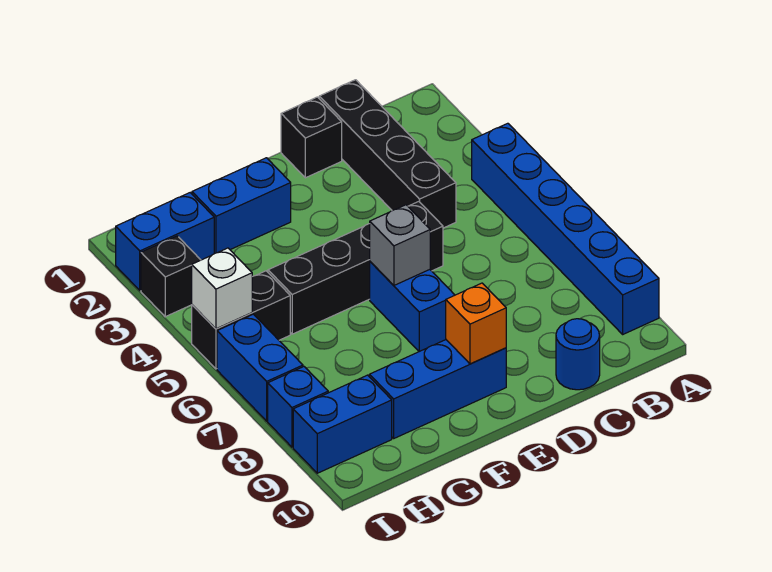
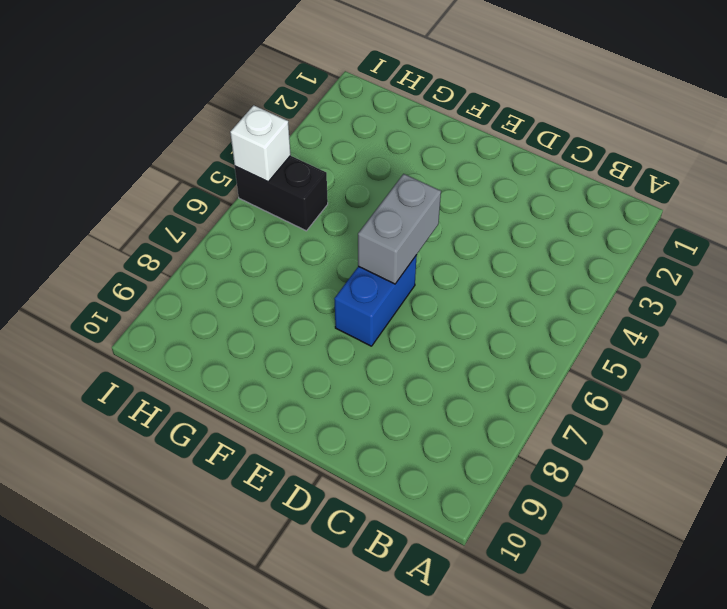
grey brick E5:E6 level 2 -> grey brick E6 level 2
none -> blue brick A4:A9 level 1
none -> black brick C1:C4 level 1
none -> blue round brick C10 level 1

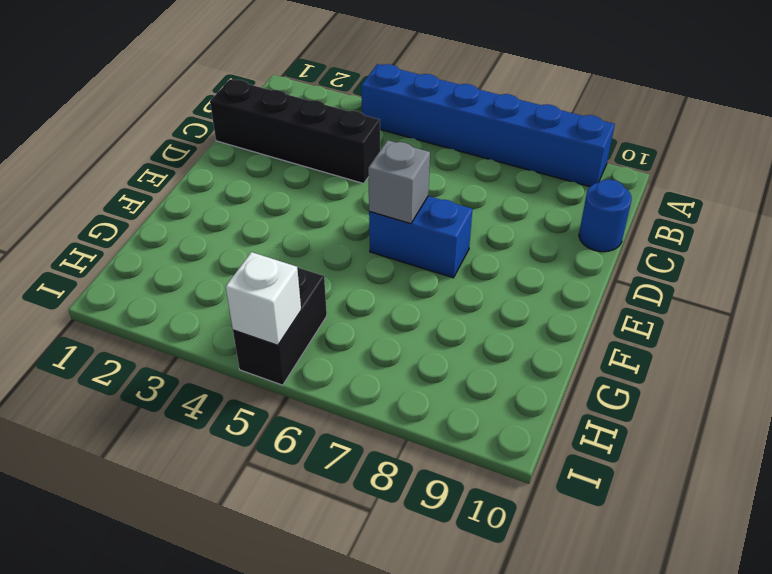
none -> black brick D1 level 1
none -> black brick D5:G5 level 1
none -> blue brick E9:G9 level 1

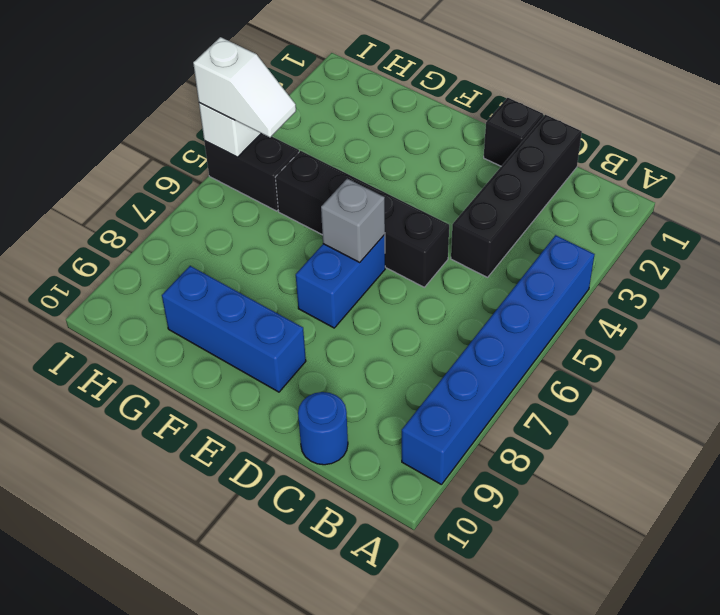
white slope H5:I5 level 3 top I -> none
none -> blue brick F2:G2 level 1
none -> blue brick H2:I2 level 1
none -> blue brick H9:I9 level 1

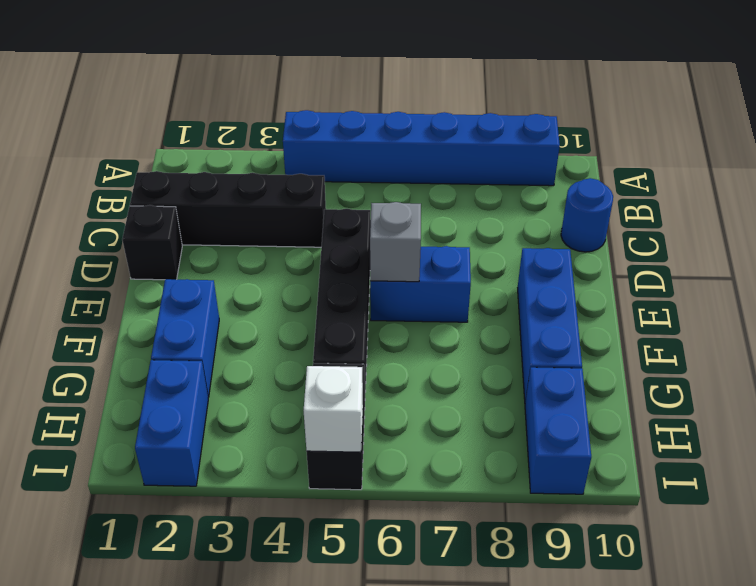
none -> black brick I3 level 1
none -> blue brick I6:I7 level 1
none -> blue brick I8 level 1

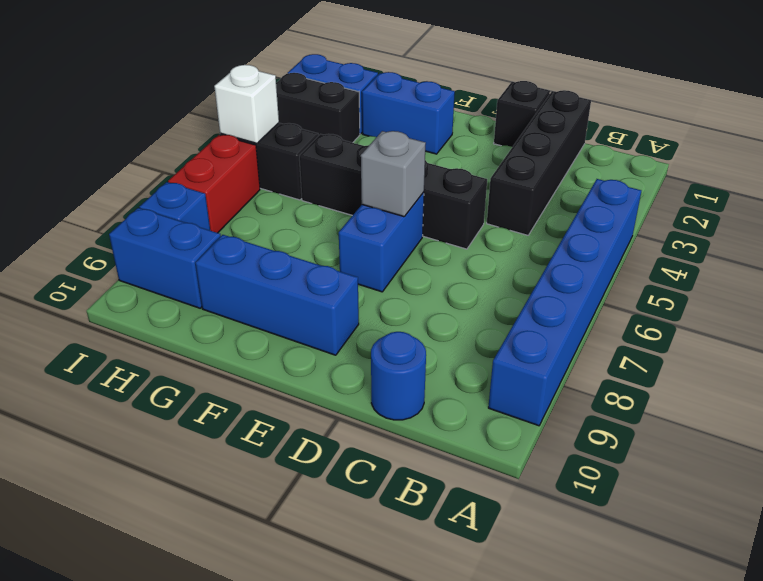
black brick H3:I3 level 1 -> black brick I3 level 1
red brick I6:I7 level 1 -> blue brick I6:I7 level 1
none -> orange brick E9 level 2

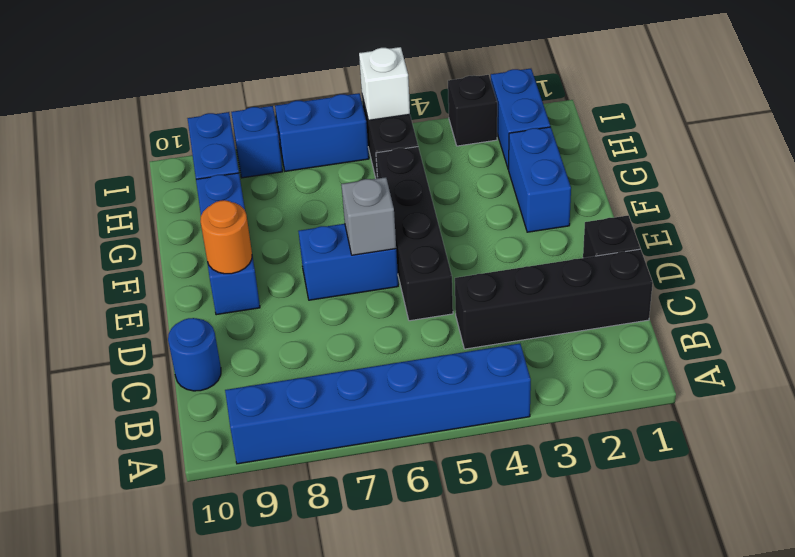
orange round brick E9 level 2 -> orange brick E9 level 2

